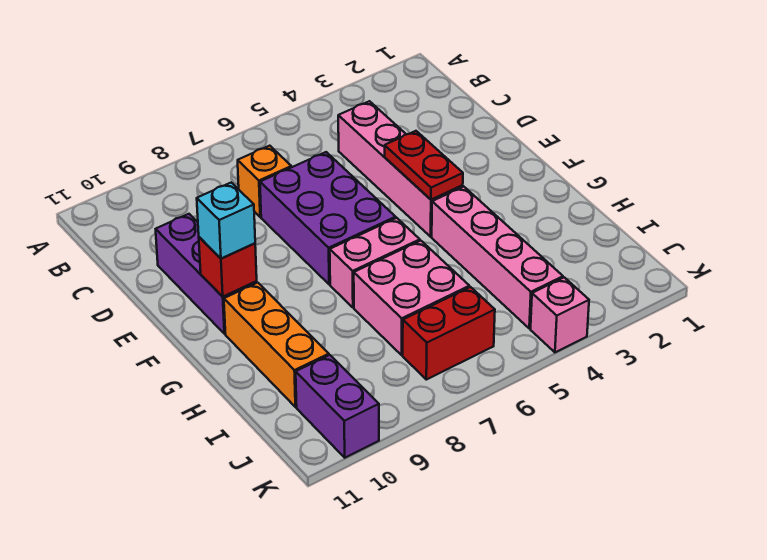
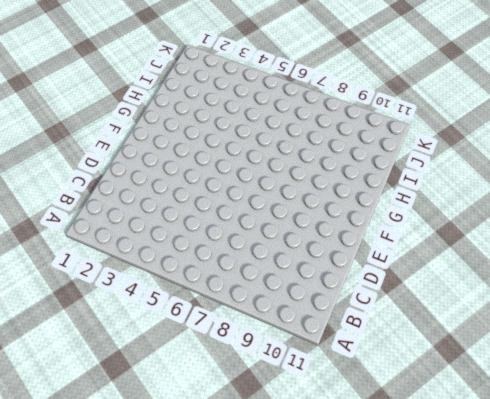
none -> pink brick C4:F4 level 1
none -> orange brick C7 level 1
none -> purple brick D6:F7 level 1

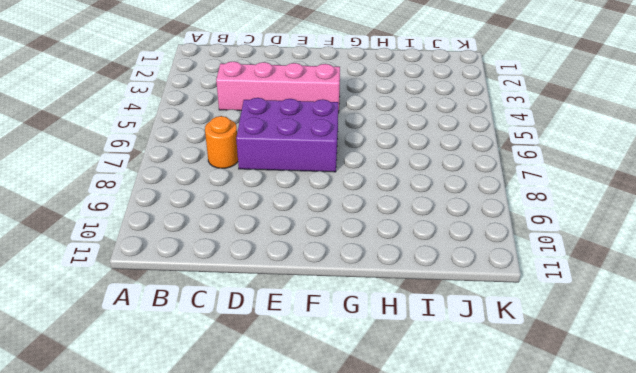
orange round brick C7 level 1 -> orange brick C7 level 1
none -> purple brick D10:F10 level 1
none -> pink brick G4:J4 level 1
none -> pink brick G6:G7 level 1

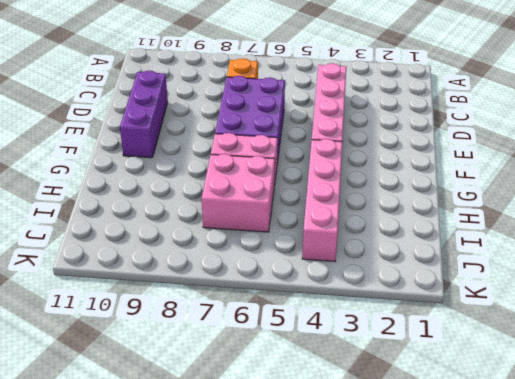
none -> orange brick G10:I10 level 1
none -> red brick J6:J7 level 1
none -> purple brick J10:K10 level 1

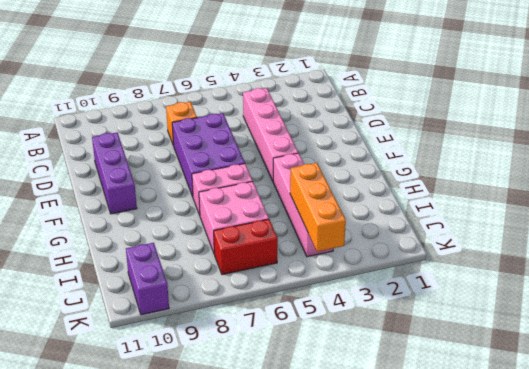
orange brick I4:K4 level 2 -> orange brick G10:I10 level 1
none -> pink brick K4 level 1
none -> red plate E4:F4 level 2
none -> red brick F10 level 2

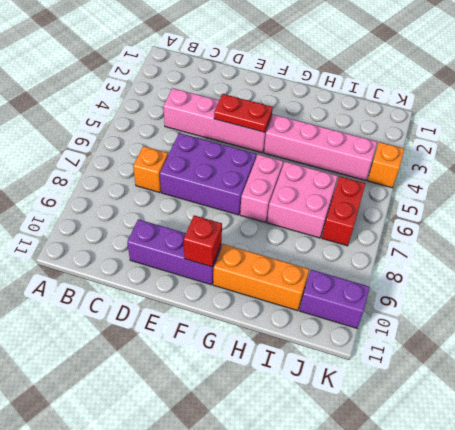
orange brick K4 level 1 -> pink brick K4 level 1
none -> cyan brick F10 level 3

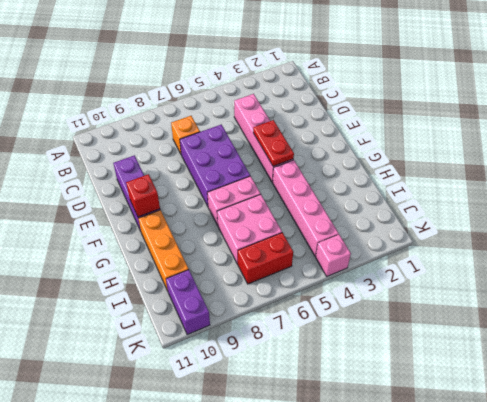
none -> cyan brick F10 level 3

